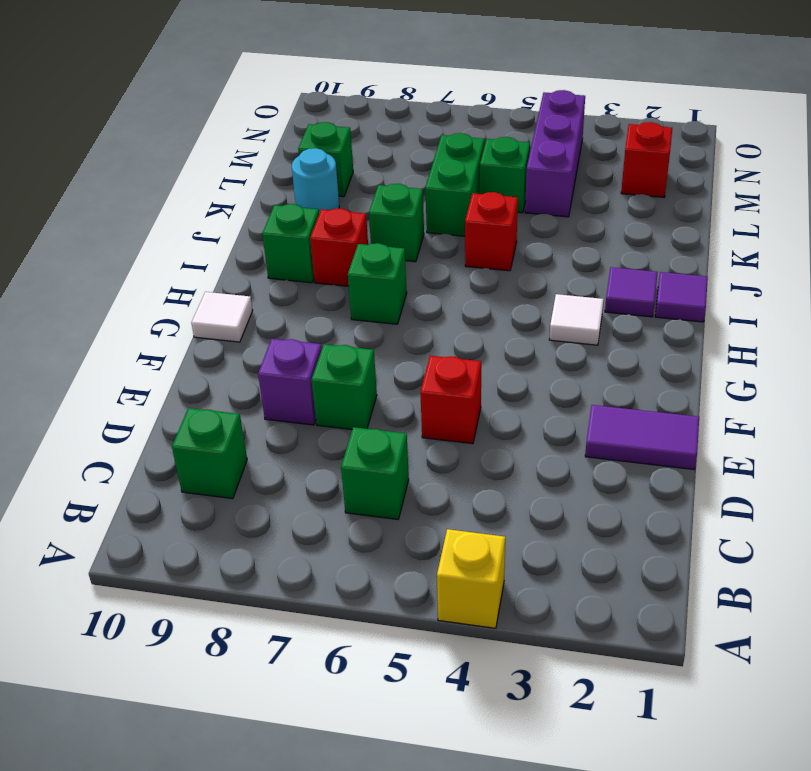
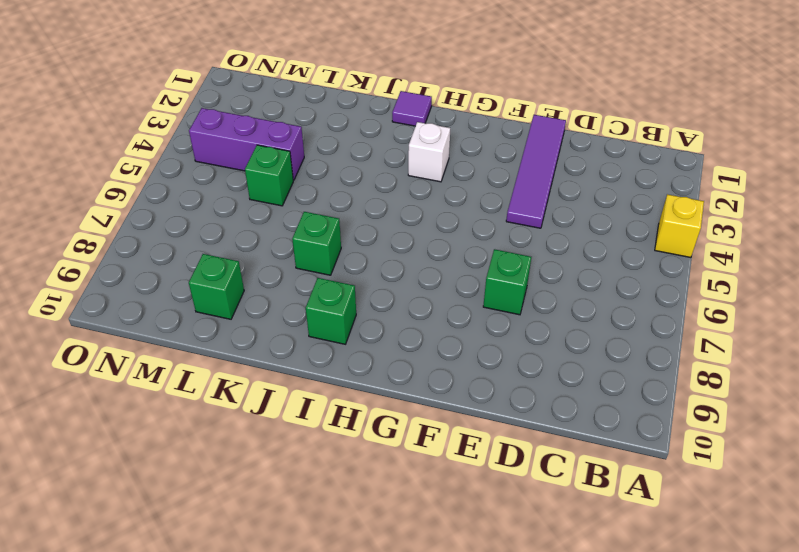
purple tile E1:E4 level 1 -> purple tile E1:E2 level 1
white brick H3 level 1 -> white tile H3 level 1
none -> green brick C6 level 1
none -> green brick C9 level 1
none -> red brick E5 level 1

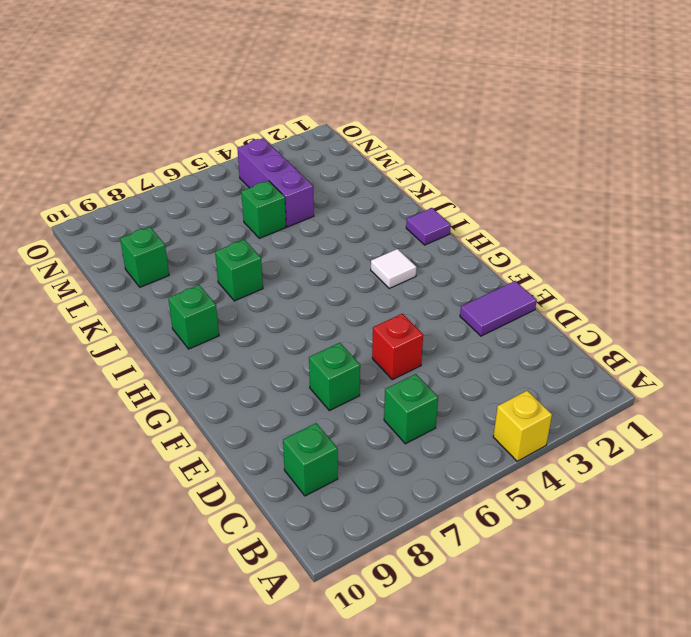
none -> purple brick E8 level 1
none -> white tile G10 level 1
none -> green brick H7 level 1

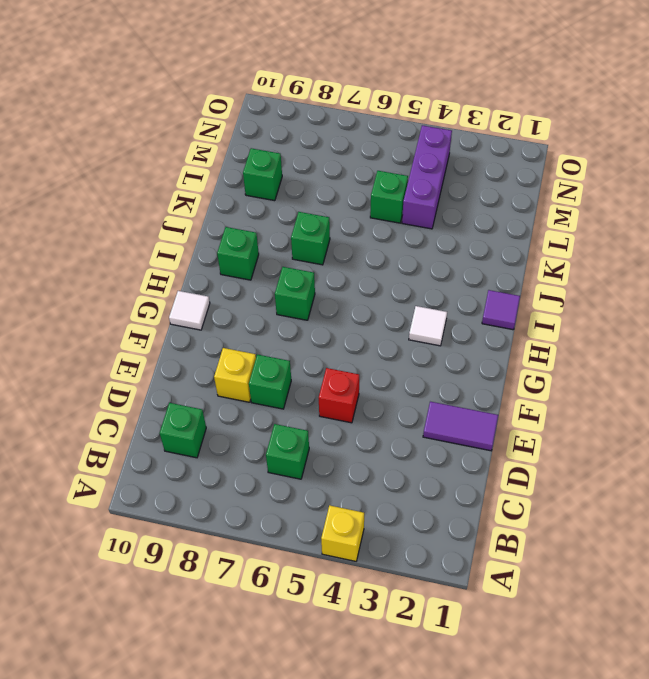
yellow brick E8 level 1 -> purple brick E8 level 1
none -> purple tile I2 level 1
none -> red brick I8 level 1
none -> red brick J5 level 1

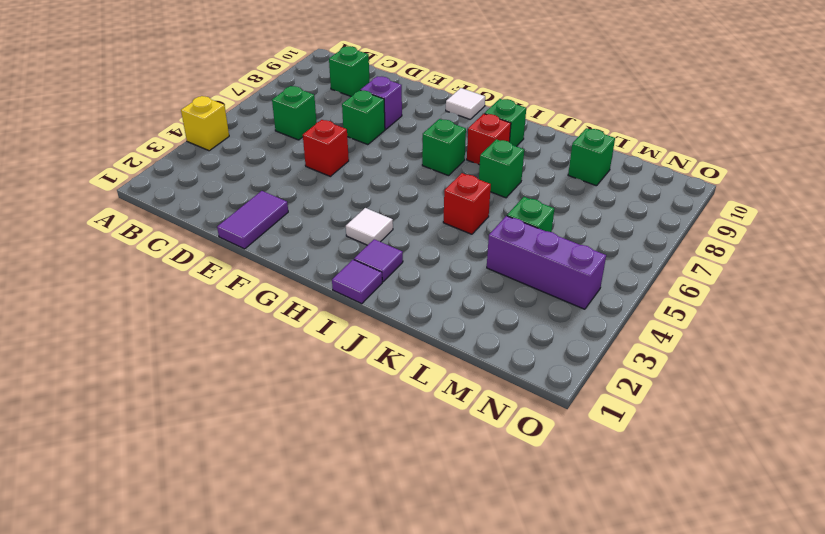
none -> green brick K6:L6 level 1
none -> cyan round brick K9 level 1
none -> red brick M2 level 1

